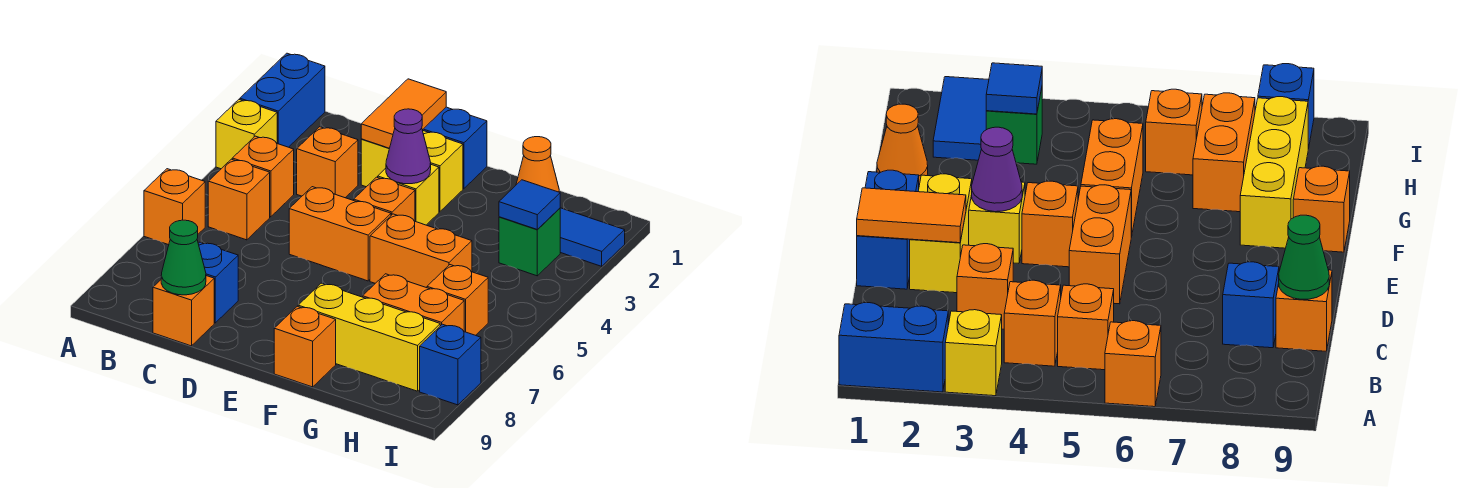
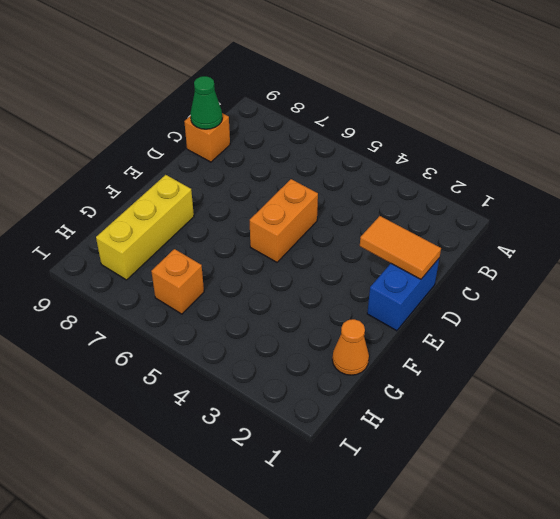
none -> blue brick A1:A2 level 1
none -> yellow brick A3 level 1
none -> orange brick A6 level 1

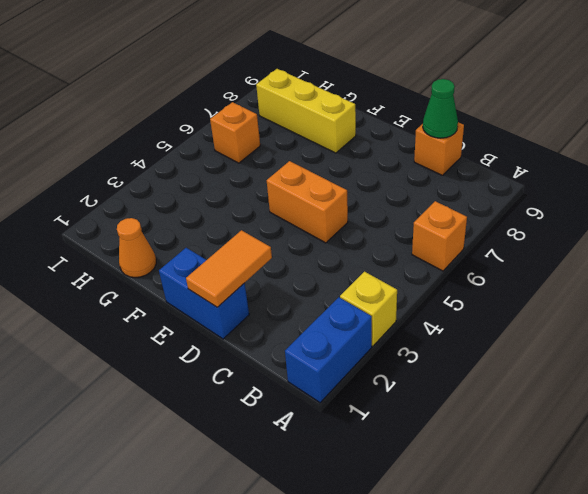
none -> orange brick B4 level 1
none -> orange brick B5 level 1
none -> orange brick C3 level 1

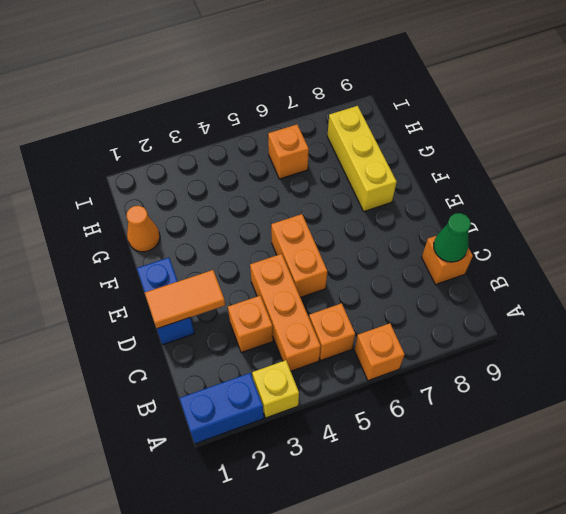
orange brick B4:D4 level 1 -> orange brick B4 level 1
none -> blue brick C8 level 1
none -> yellow brick D2:E2 level 1
none -> yellow brick E3 level 1

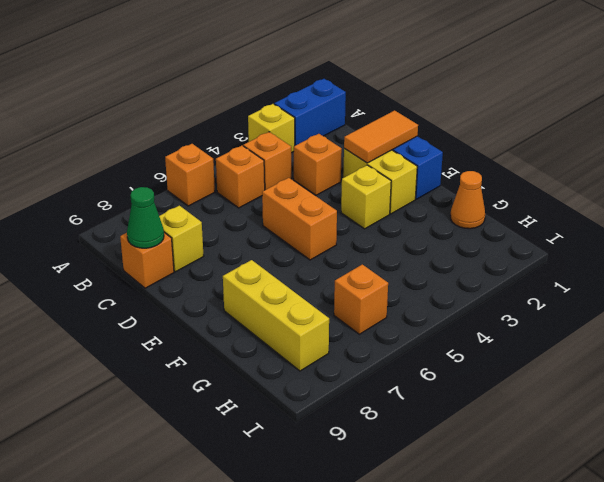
yellow brick C8 level 1 -> blue brick C8 level 1
none -> orange brick E4 level 1
none -> orange brick F5:G5 level 1
none -> orange brick F9 level 1

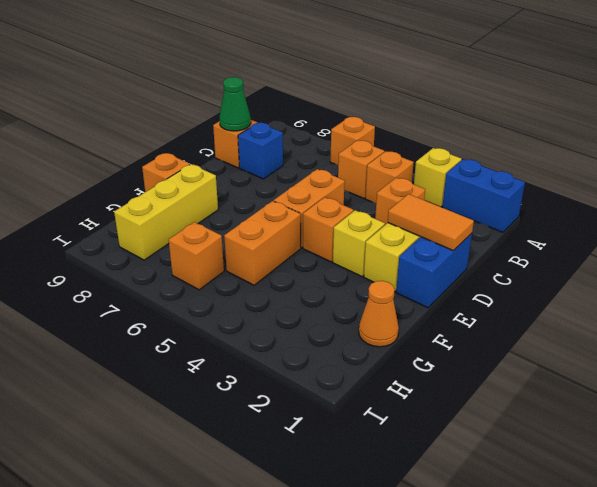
none -> orange brick G7:H7 level 1
none -> blue tile H2:I2 level 1
none -> green brick H3 level 1

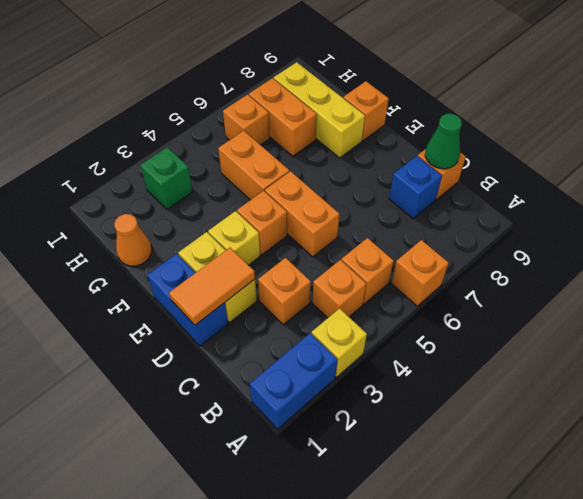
none -> blue tile H2:I2 level 1
none -> blue brick I8 level 1
none -> purple cone E3 level 2

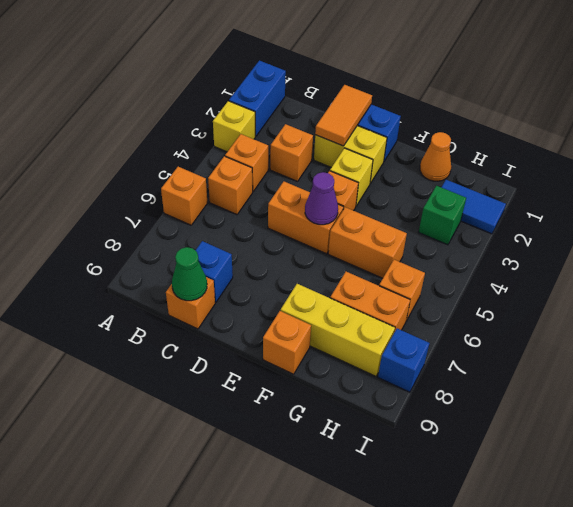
purple cone E5 level 2 -> purple cone E3 level 2
none -> blue tile H3 level 2

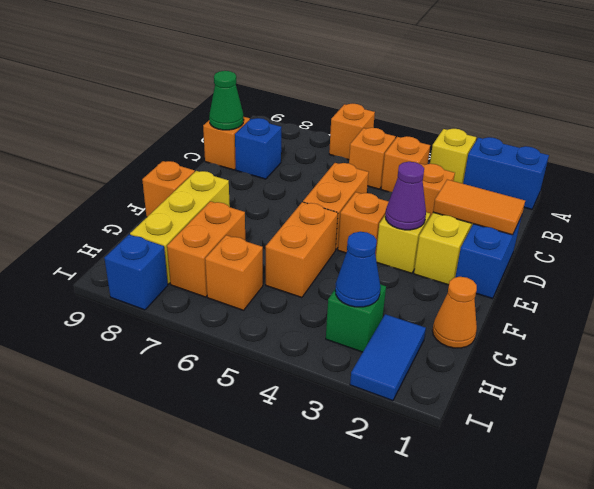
blue cone H3 level 2 -> blue tile H3 level 2

